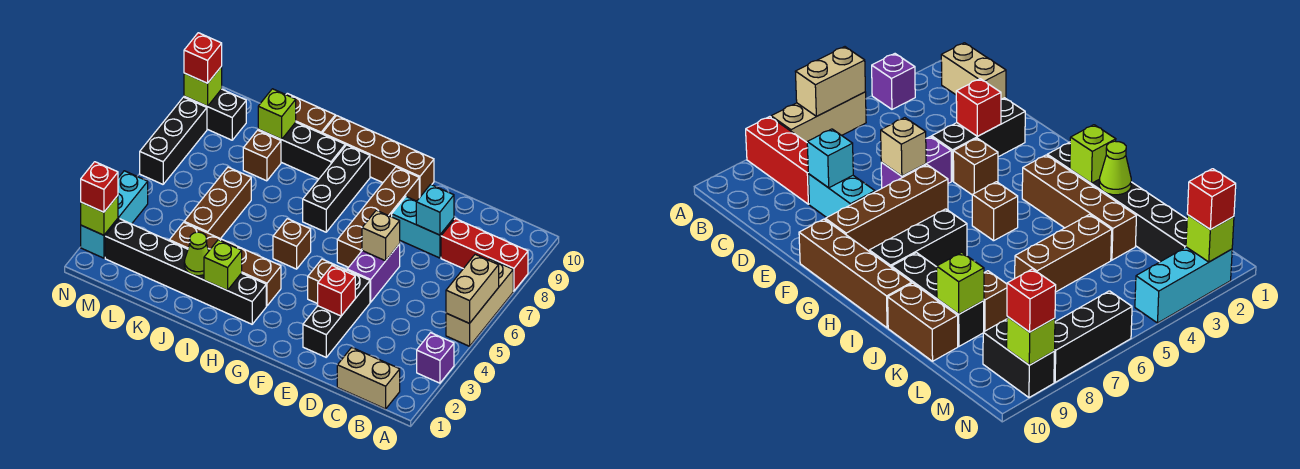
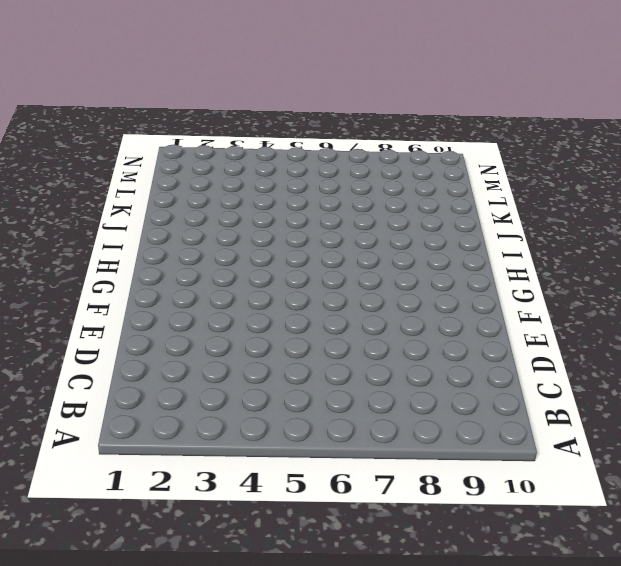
none -> purple brick A3 level 1
none -> tan brick A5:A7 level 1
none -> red brick A8:C8 level 1
none -> tan brick B1:C1 level 1

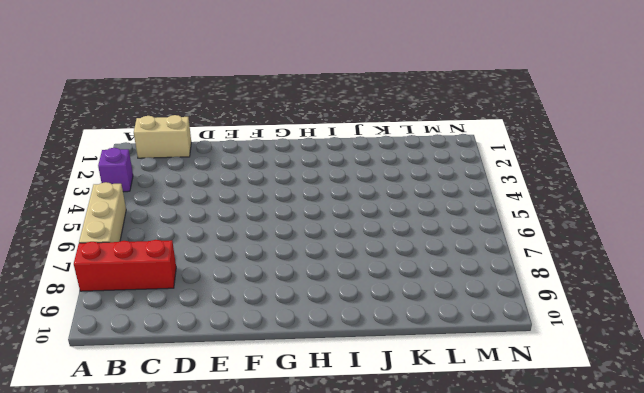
none -> cyan brick D8:E8 level 1
none -> black brick E2:E4 level 1
none -> purple brick E5:E6 level 1
none -> brown brick F4 level 1

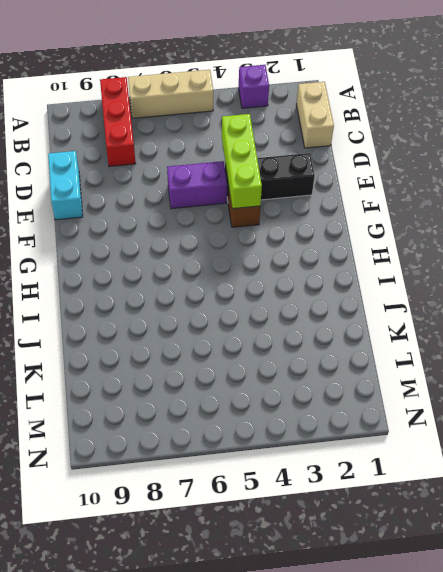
lime brick D4:F4 level 2 -> none
cyan brick D10:E10 level 1 -> cyan brick D8:E8 level 1
none -> brown brick F6:F9 level 1
none -> brown brick F10:I10 level 1
none -> black brick H2:M2 level 1
none -> brown brick H3:K3 level 1

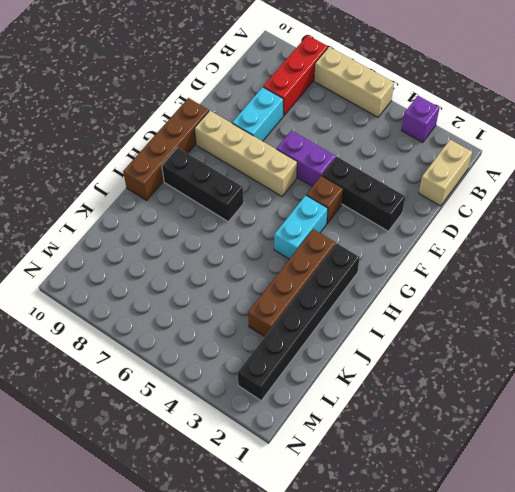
tan brick F6:F9 level 1 -> brown brick F6:F9 level 1
cyan brick G4:H4 level 1 -> none
none -> brown brick H5 level 1
none -> black brick I9:K9 level 1
none -> brown brick J10:K10 level 1
none -> brown brick K4:K6 level 1

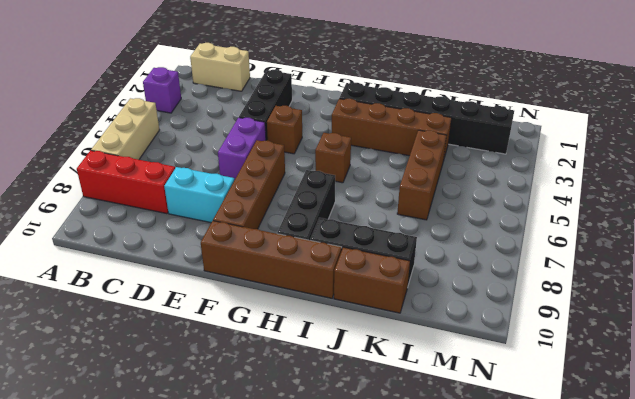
none -> brown brick K8 level 1
none -> black brick M9:N9 level 1
none -> cyan brick N2:N4 level 1
none -> black brick N6:N8 level 1

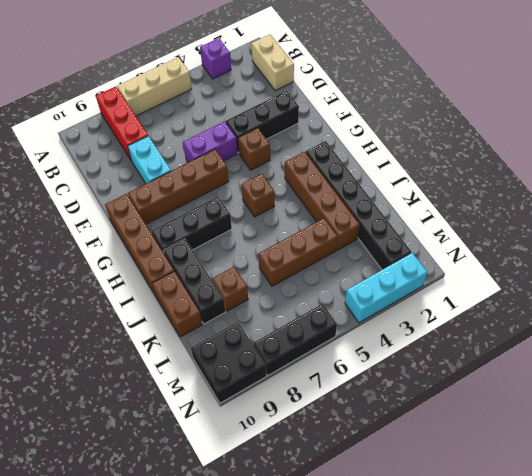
black brick M9:N10 level 1 -> black brick M9:N9 level 1
none -> tan brick A5:A6 level 2
none -> cyan brick D8 level 2
none -> red brick E3 level 2
none -> tan brick E6 level 2

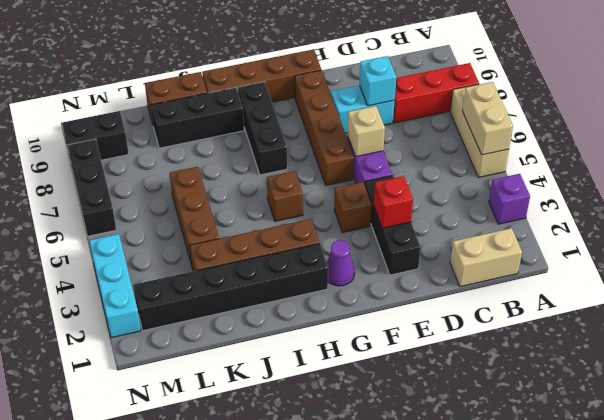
purple cone G2 level 1 -> none
none -> brown brick K8 level 1
none -> lime brick I2 level 2
none -> lime cone J2 level 2
none -> lime brick K9 level 2

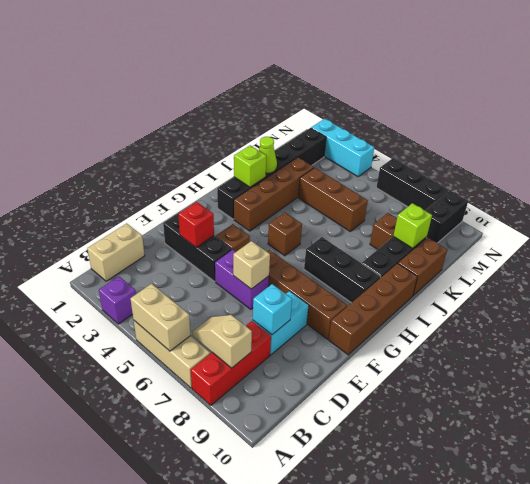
tan slope B7:B8 level 2 top 8 -> none
none -> lime brick N2 level 2
none -> lime brick N9 level 2
none -> red brick N2 level 3
none -> red brick N9 level 3

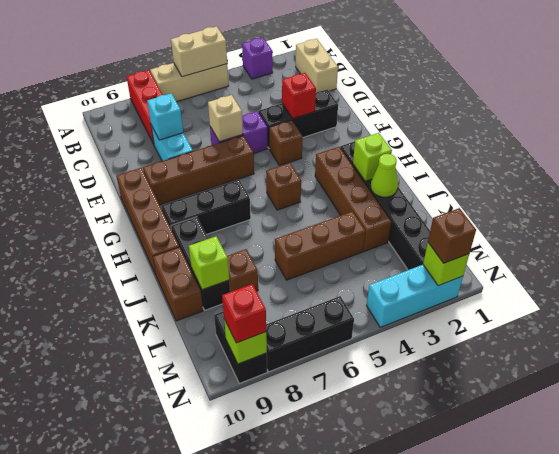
brown brick N2 level 3 -> red brick N2 level 3

